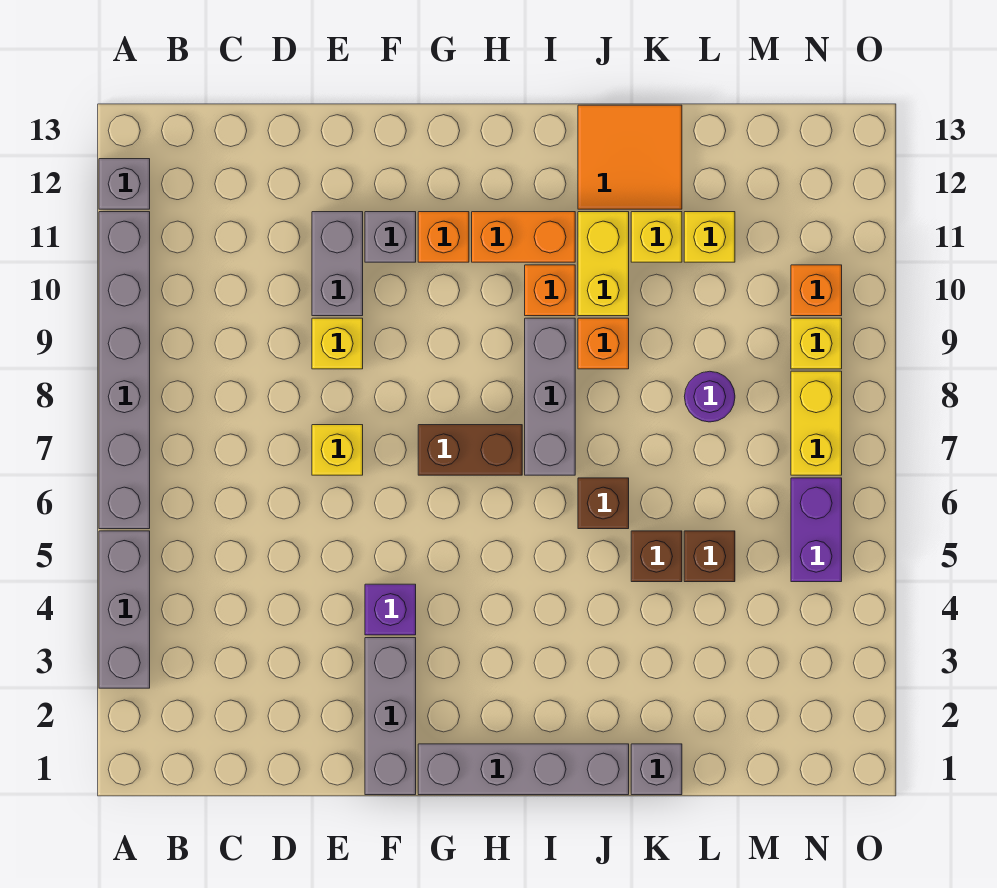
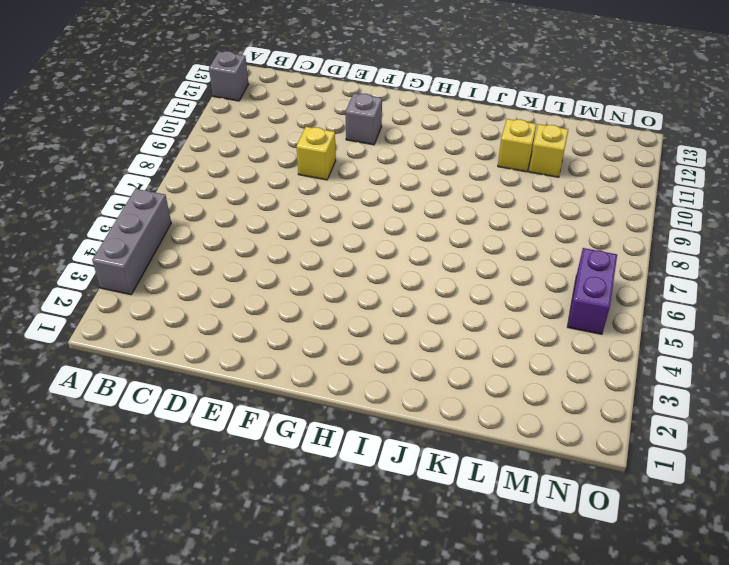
none -> grey brick A6:A11 level 1
none -> yellow brick E7 level 1
none -> grey brick E10:E11 level 1

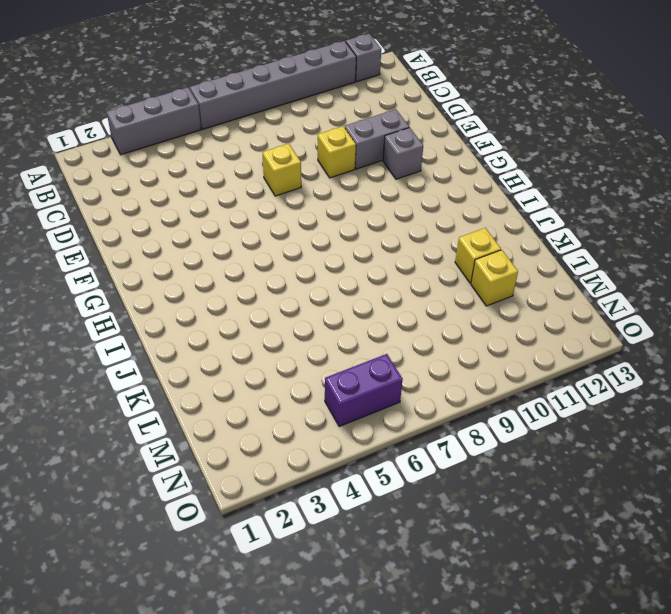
none -> grey brick F1:F3 level 1
none -> purple brick F4 level 1
none -> grey brick G1:J1 level 1

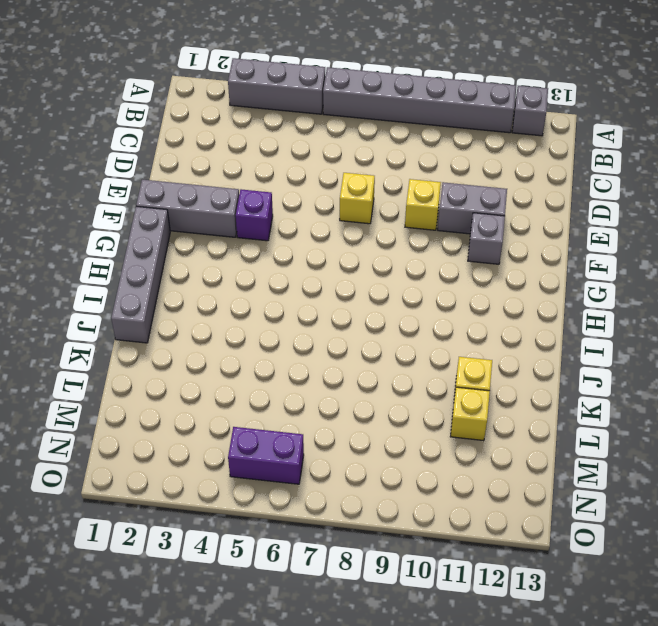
none -> brown brick G7:H7 level 1
none -> orange brick G11 level 1
none -> orange brick H11:I11 level 1

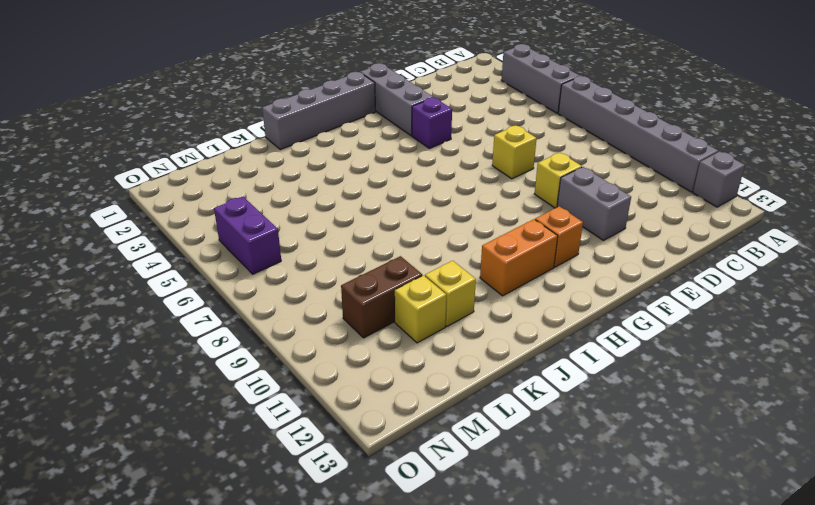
brown brick L10:M10 level 1 -> brown brick G7:H7 level 1
none -> grey brick F11 level 1
none -> grey brick I7:I9 level 1
none -> orange brick I10 level 1

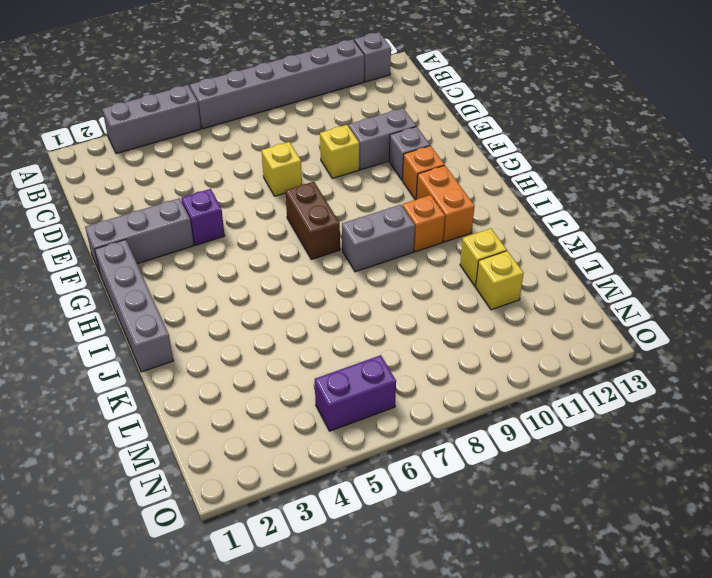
grey brick I8:I9 level 1 -> grey brick I7:I9 level 1
none -> brown brick J6 level 1
none -> orange brick J9 level 1
none -> yellow brick J10:J11 level 1

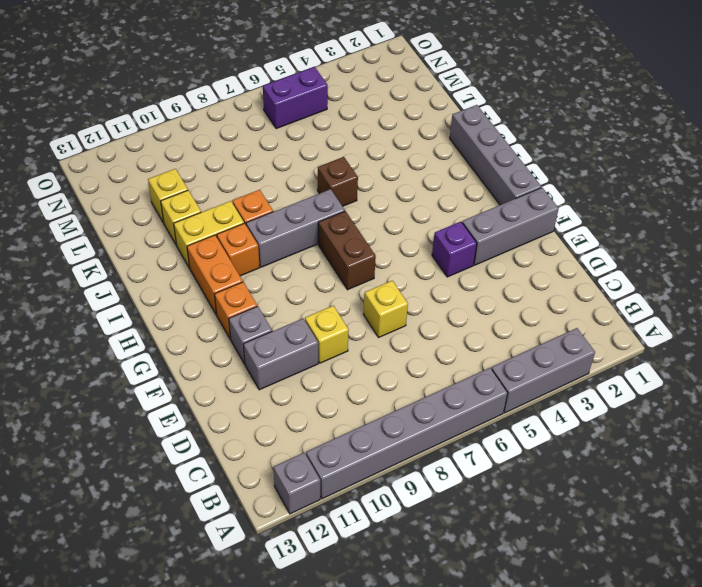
none -> orange tile J12:K13 level 1
none -> grey brick K1 level 1
none -> brown brick K5 level 1

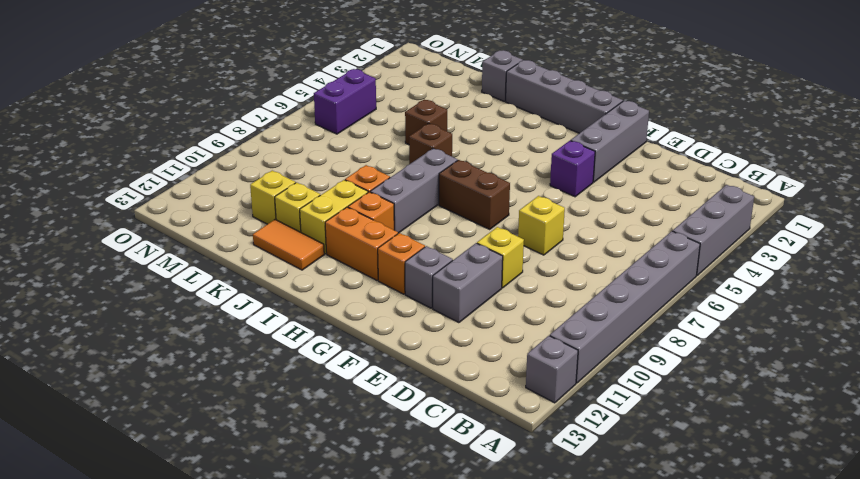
orange tile J12:K12 level 1 -> orange tile J12:K13 level 1
none -> brown brick L5 level 1
none -> purple round brick L8 level 1
none -> yellow brick N7:N8 level 1

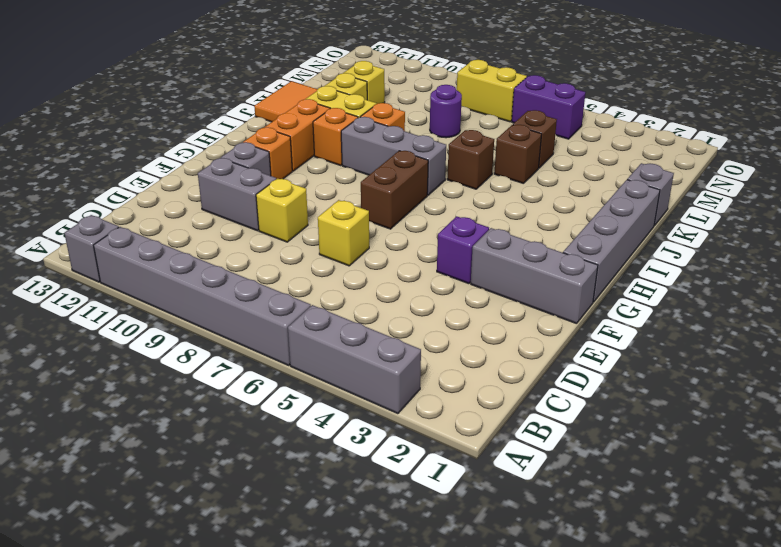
none -> yellow brick N9 level 1
none -> orange brick N10 level 1

